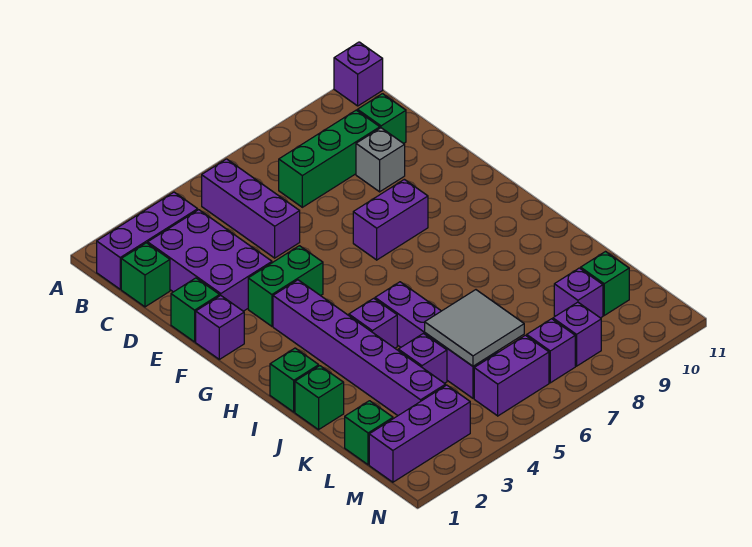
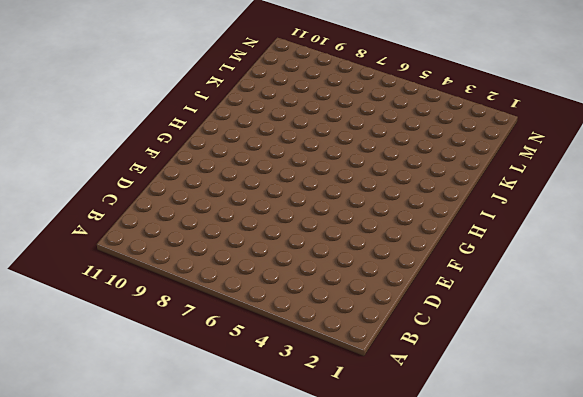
none -> purple brick A11 level 1
none -> purple brick B1:B3 level 1
none -> purple brick B5:D5 level 1

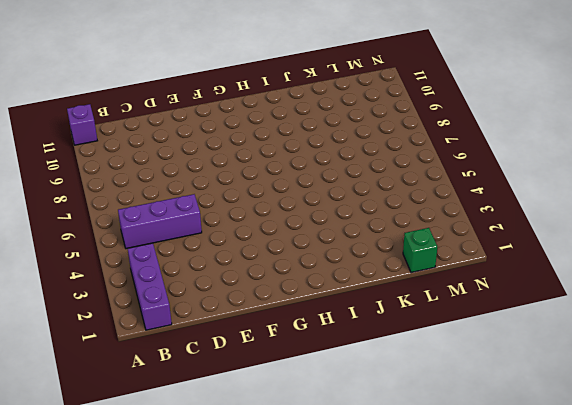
none -> green brick C1 level 1
none -> purple brick C2:E3 level 1
none -> green brick C7:C9 level 1

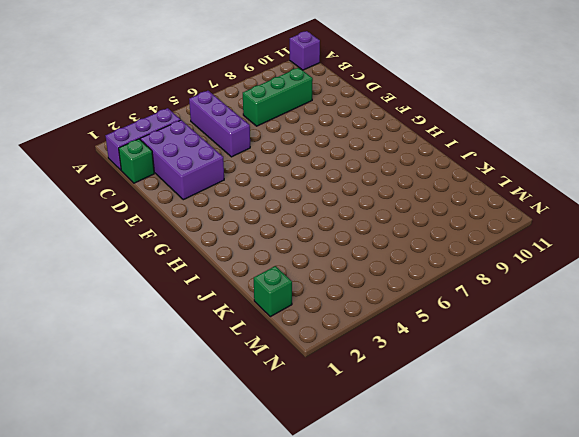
none -> green brick C10 level 1
none -> grey brick D9 level 1
none -> green brick E1 level 1

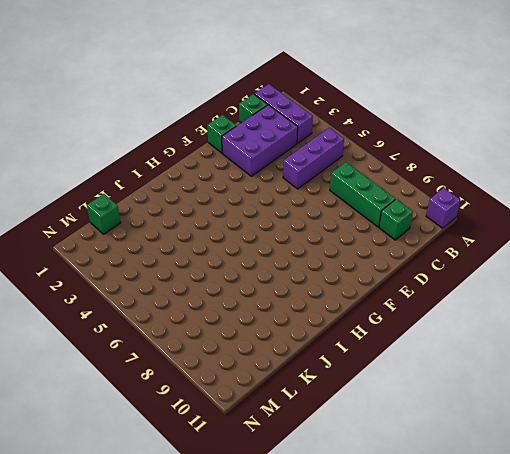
none -> grey brick D9 level 1
none -> purple brick F1 level 1
none -> green brick F3:F4 level 1

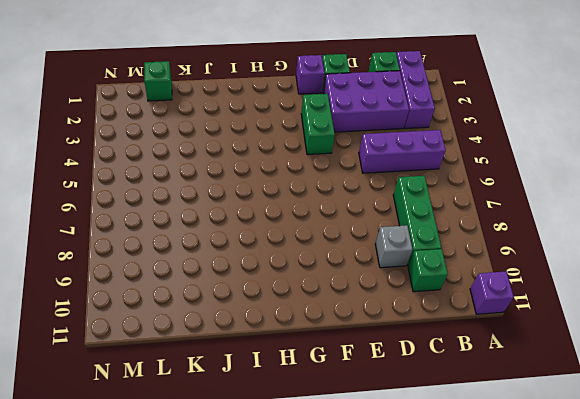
none -> purple brick F7:F8 level 1
none -> purple brick G3:L3 level 1
none -> green brick I1 level 1

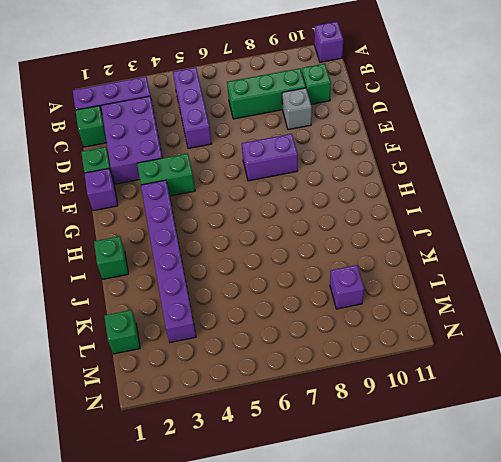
none -> purple brick I4 level 1
none -> purple brick I5:L5 level 1
none -> green brick J1 level 1

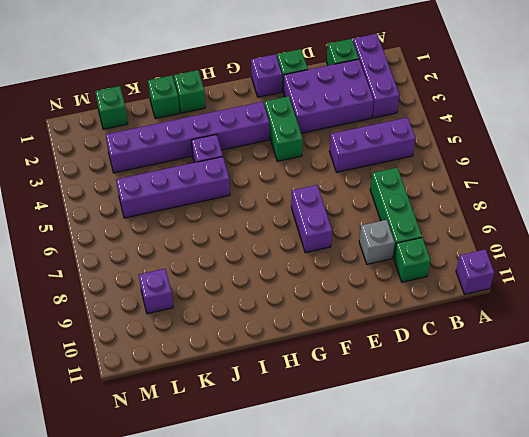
none -> purple brick K4 level 1
none -> green brick L10 level 1
none -> purple brick M1:M3 level 1

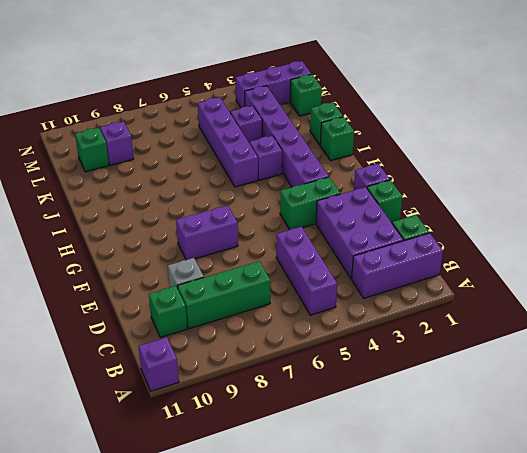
none -> purple brick M5:M6 level 1
none -> purple brick M7 level 1
none -> purple brick M8 level 1

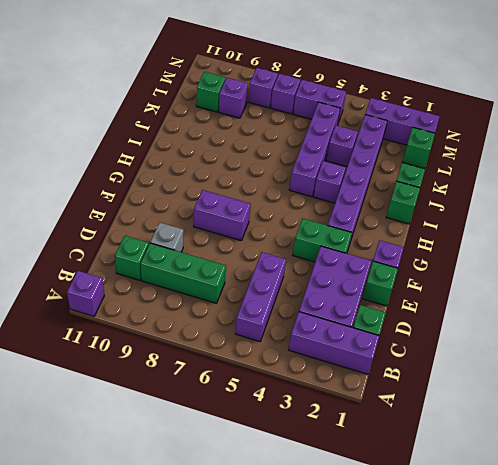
none -> grey tile K5:L6 level 2

